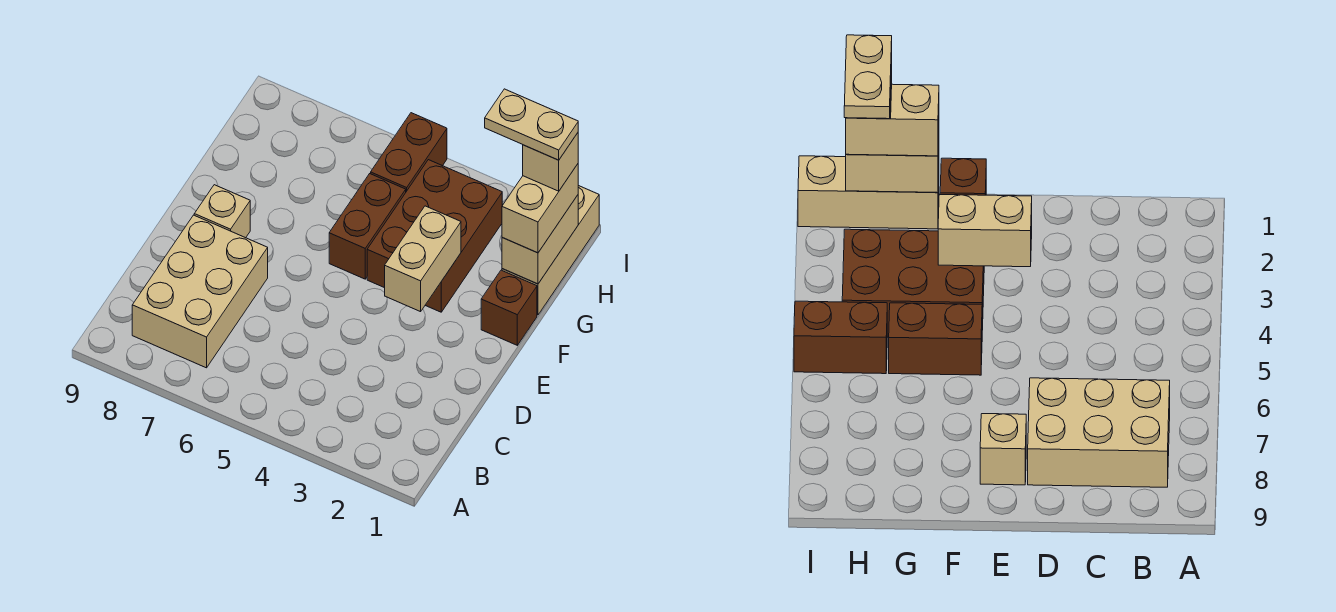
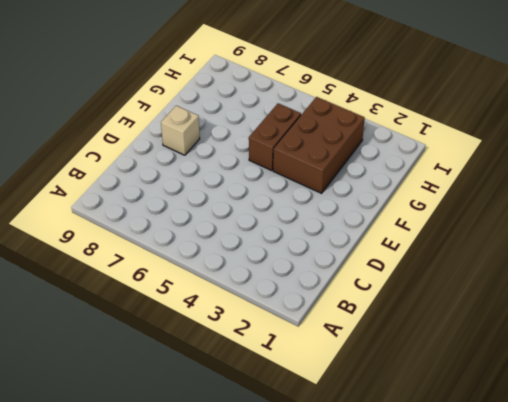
none -> tan brick B7:D8 level 1
none -> brown brick F1 level 1
none -> tan brick G1:I1 level 1

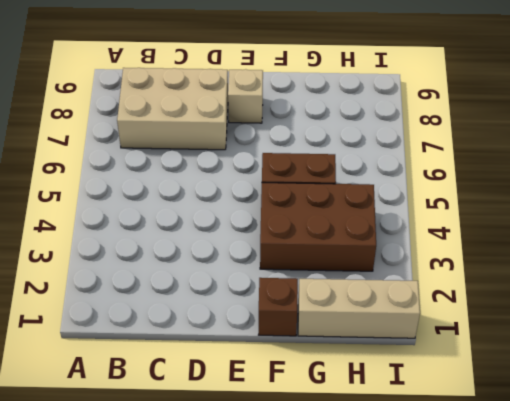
none -> brown brick H5:I5 level 1
none -> tan brick E3:F3 level 2
none -> tan brick G1:H1 level 2

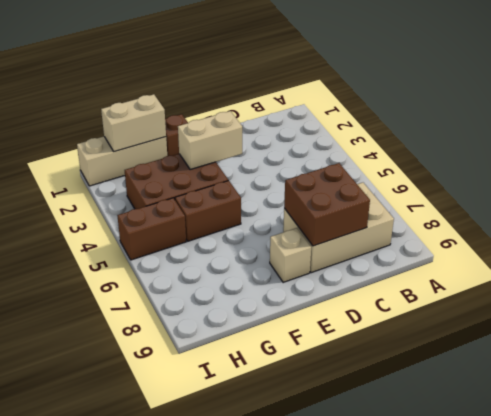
brown brick C7:D8 level 2 -> none
none -> tan brick G1:H1 level 3
none -> tan brick H1 level 4
none -> tan plate H1:H2 level 5

